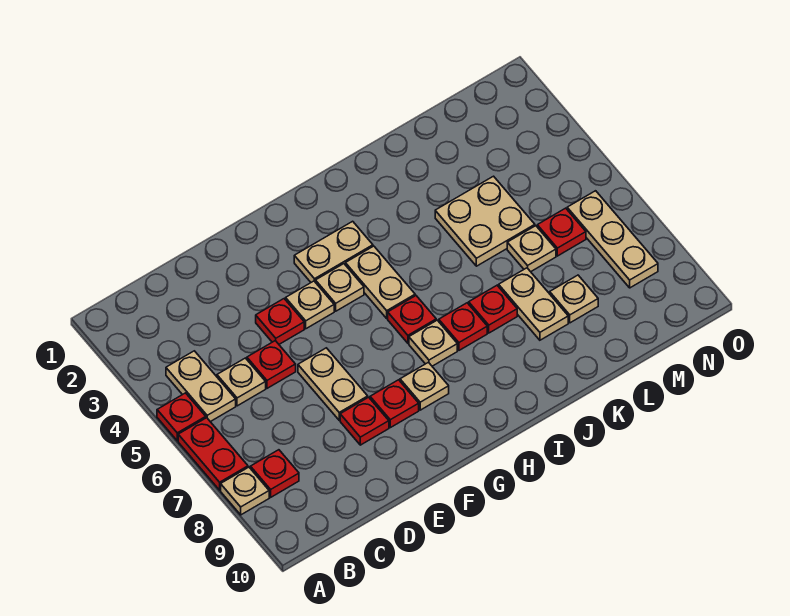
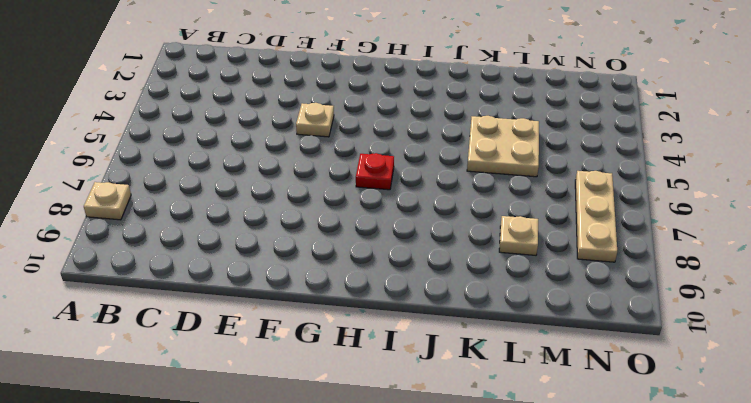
none -> red plate A5 level 1
none -> red plate A6:A7 level 1
none -> tan plate B4:B5 level 1

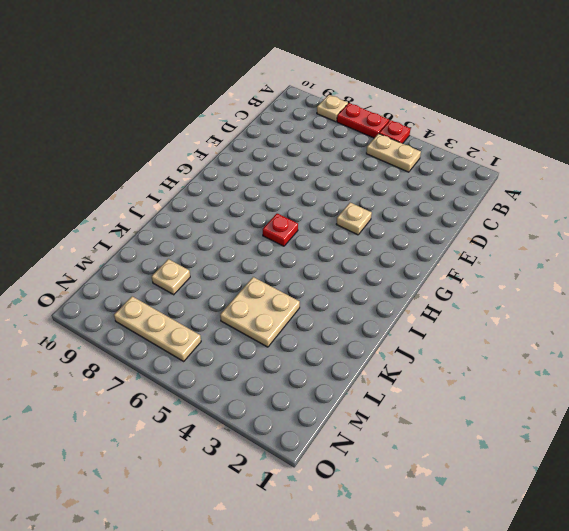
none -> red plate B8 level 1
none -> tan plate C5 level 1
none -> red plate D5 level 1

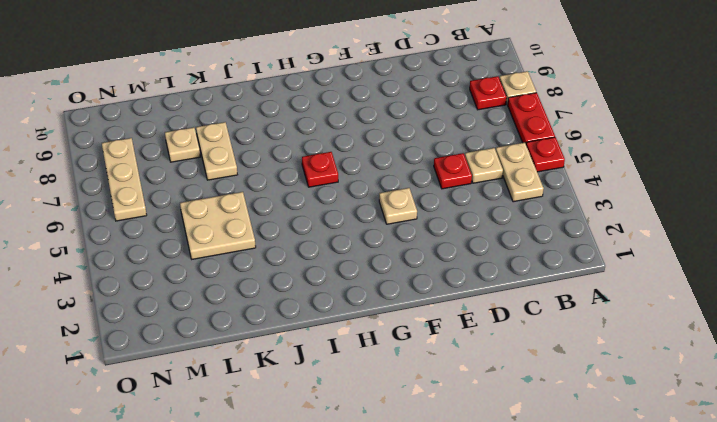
none -> red plate E4 level 1
none -> tan plate E6:E7 level 1
none -> red plate E8 level 1

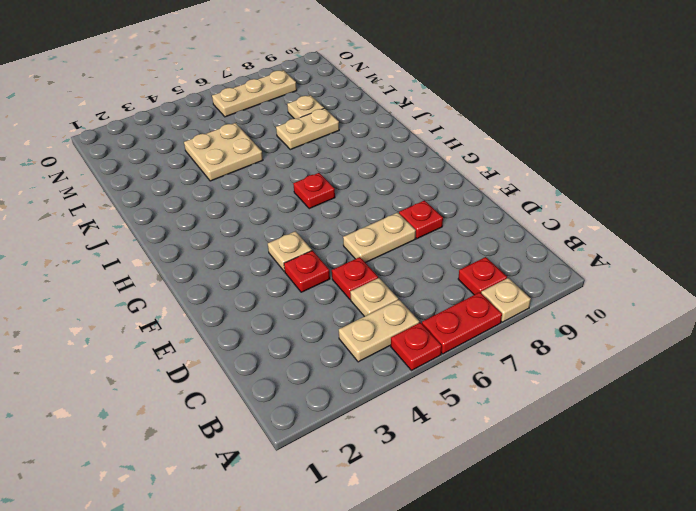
none -> red plate F8 level 1
none -> tan plate G3:H3 level 1
none -> tan plate G4 level 1

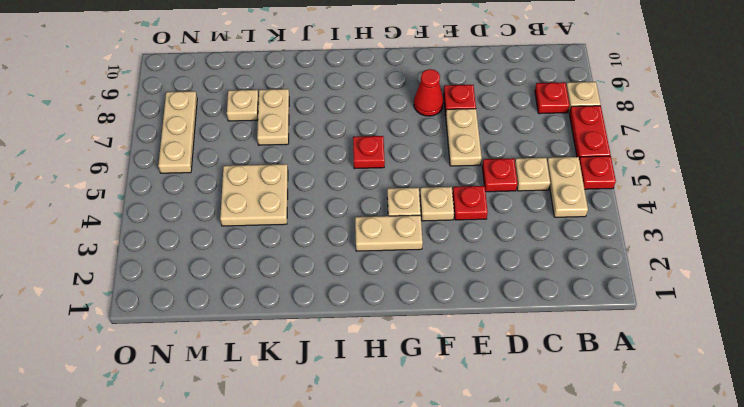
red cone F8 level 1 -> red plate F8 level 1
none -> tan plate G8 level 1
none -> tan plate H4:H5 level 1
none -> tan plate H7 level 1

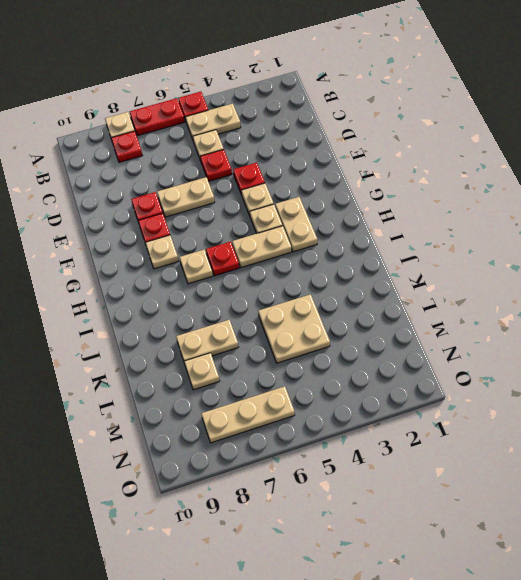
none -> red plate I7 level 1
none -> red plate J7 level 1
none -> tan plate L6 level 1

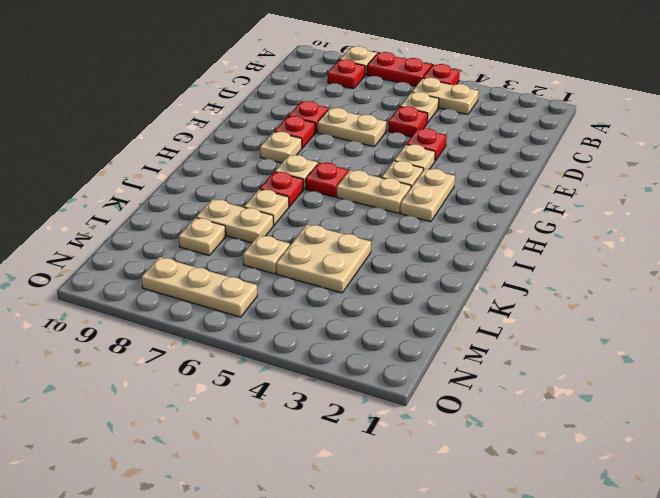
tan plate J7 level 1 -> red plate J7 level 1
none -> red plate M6 level 1

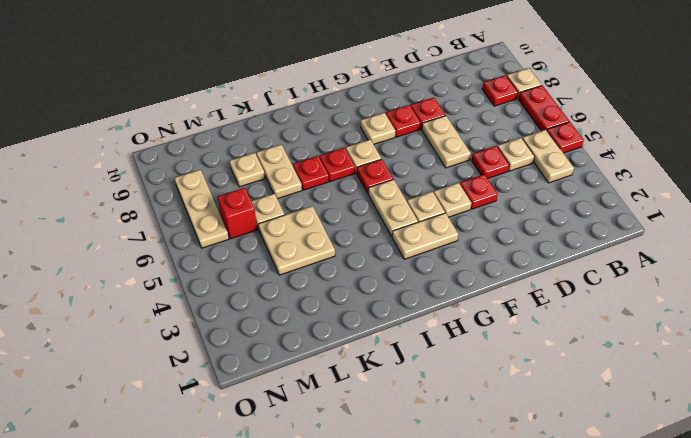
red brick M6 level 1 -> red plate M6 level 1

